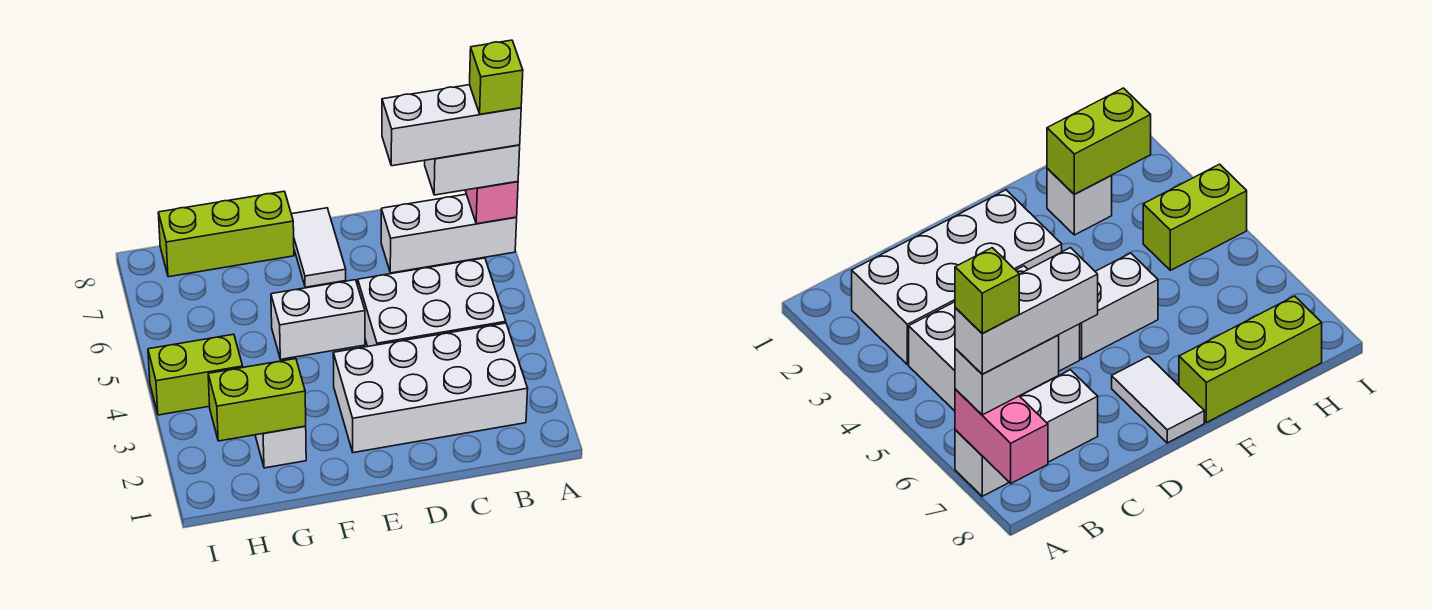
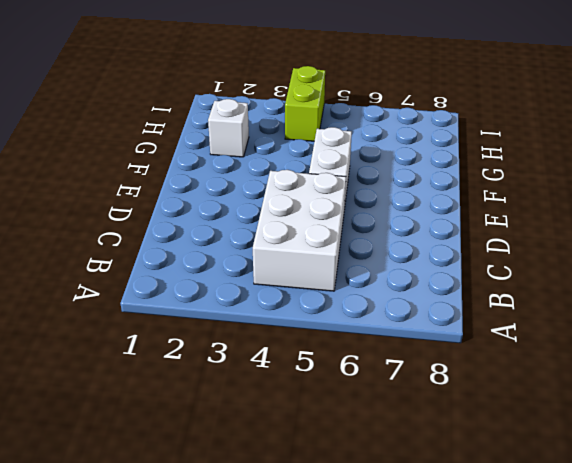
none -> white brick A7:C7 level 1
none -> white brick B2:E3 level 1
none -> white tile E7:E8 level 1

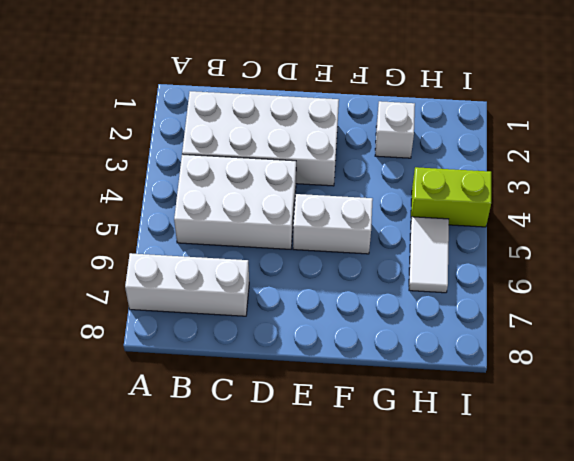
white tile H5:H6 level 1 -> white tile E7:E8 level 1
none -> lime brick F8:H8 level 1
none -> pink brick A7:A8 level 2
none -> lime brick G2:H2 level 2

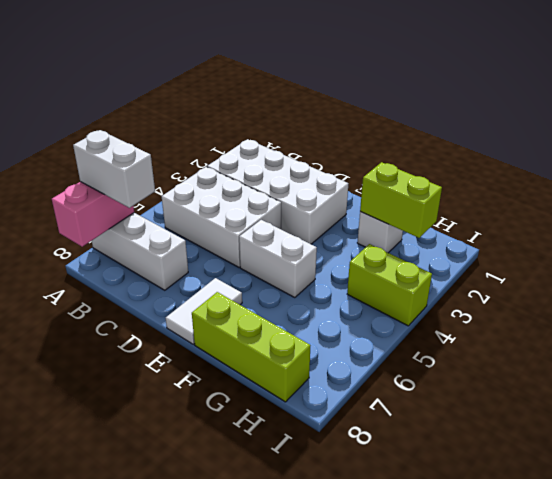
none -> white brick A7:C7 level 4
none -> lime brick A7 level 5

